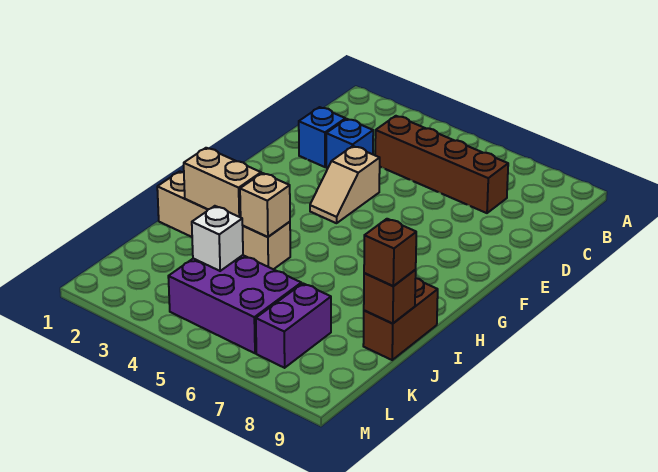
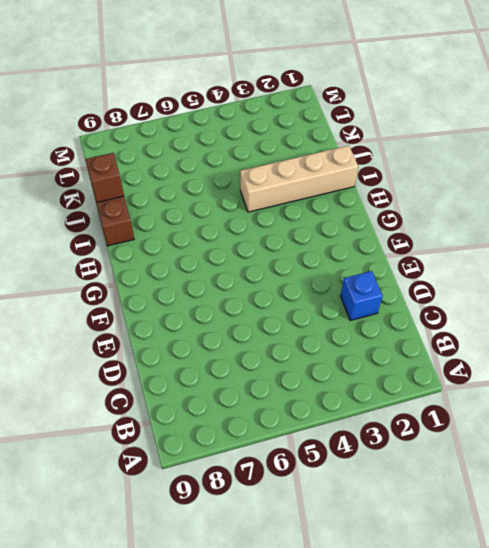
none -> brown brick C4:C7 level 1
none -> blue brick D3 level 1
none -> tan slope E4:F4 level 1 top E

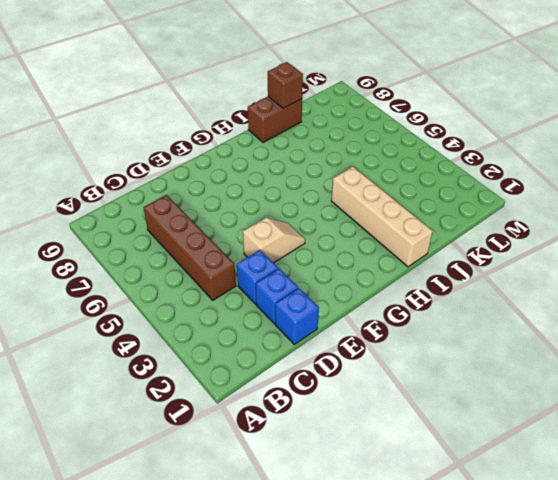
blue brick D1 level 1 -> none
none -> purple brick K4:L6 level 1
none -> purple brick K7:L7 level 1
none -> tan brick I2:I3 level 2

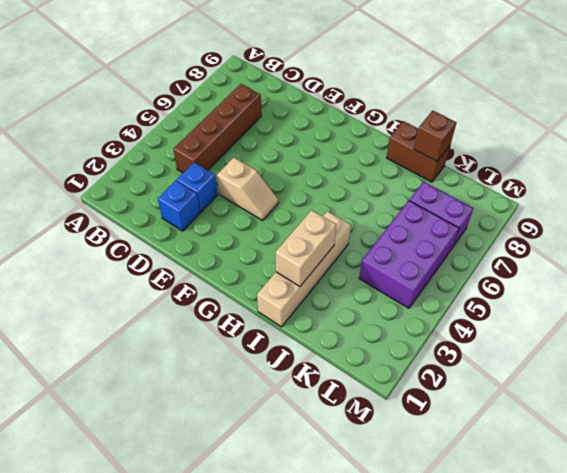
none -> tan brick I4 level 2
none -> white brick K4 level 2
none -> brown brick J9 level 3

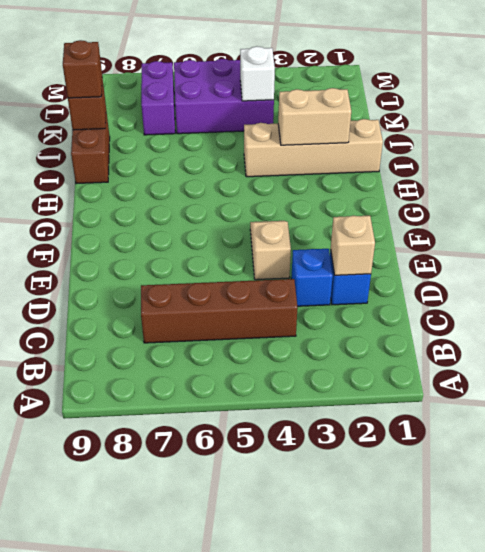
tan brick D2 level 2 -> tan brick I4 level 2

